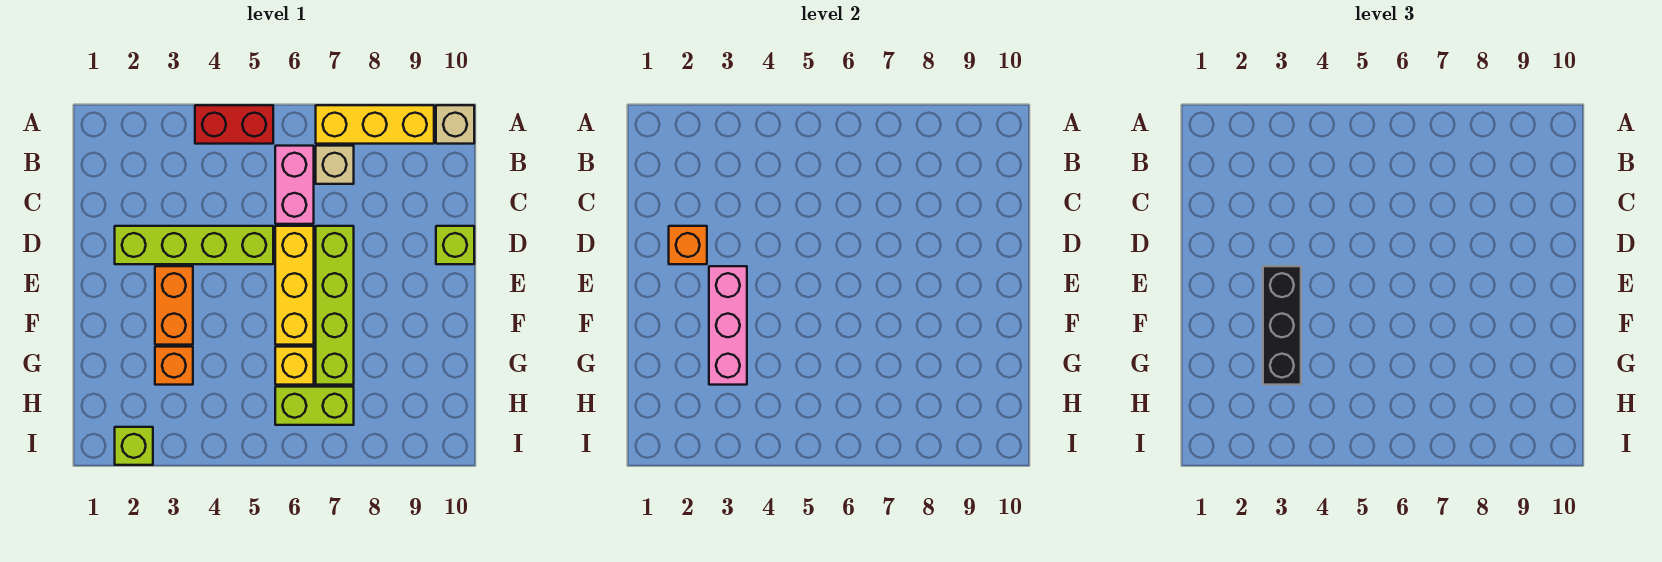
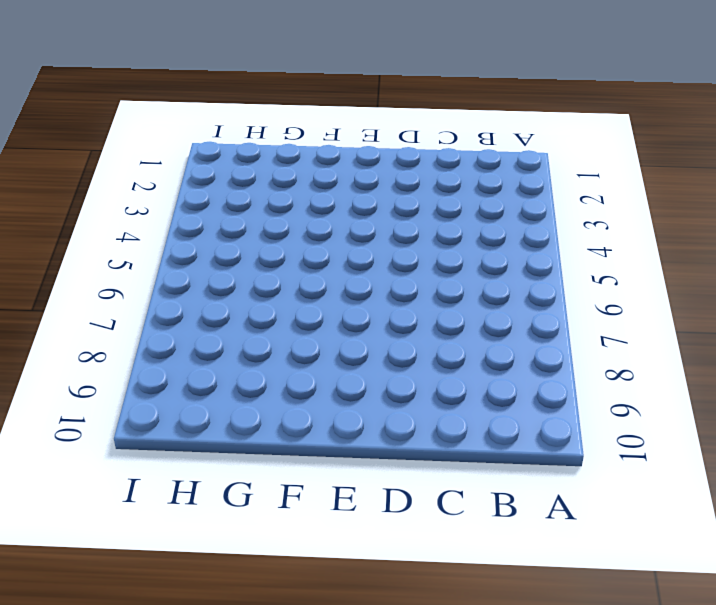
none -> red brick A4:A5 level 1
none -> yellow brick A7:A9 level 1
none -> tan brick A10 level 1

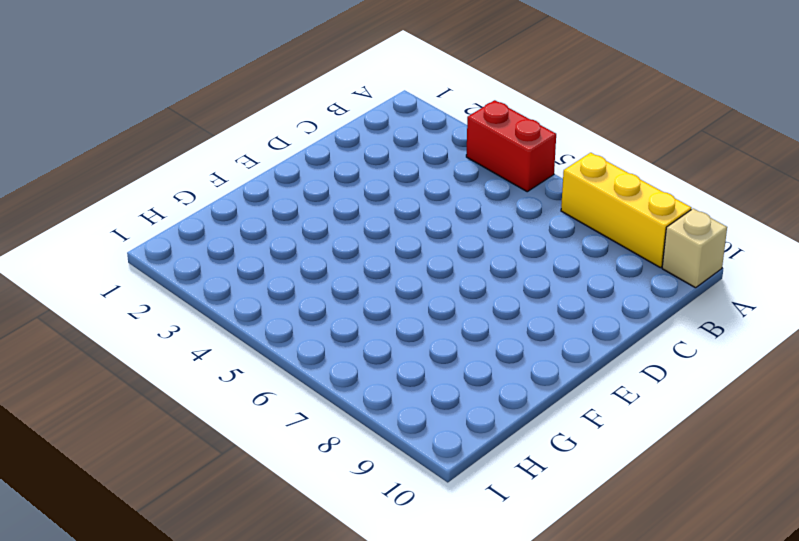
none -> pink brick B6:C6 level 1
none -> tan brick B7 level 1
none -> lime brick D2:D5 level 1

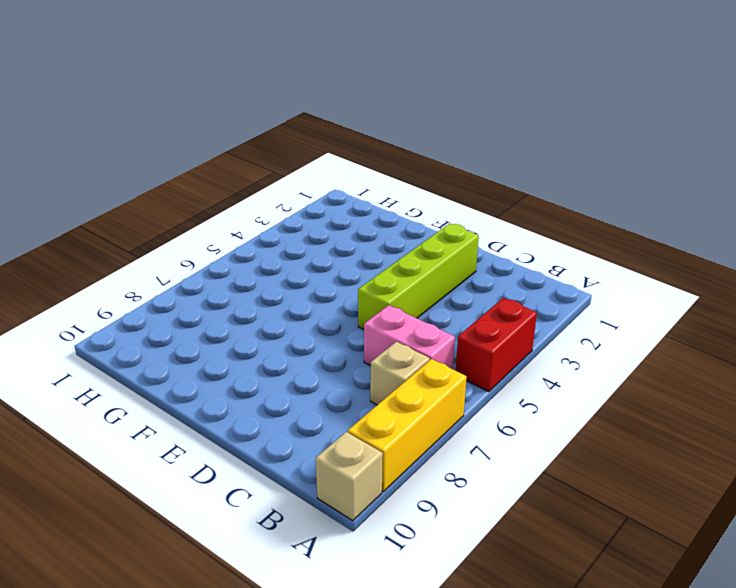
none -> yellow brick D6:F6 level 1
none -> lime brick D7:G7 level 1
none -> lime brick D10 level 1

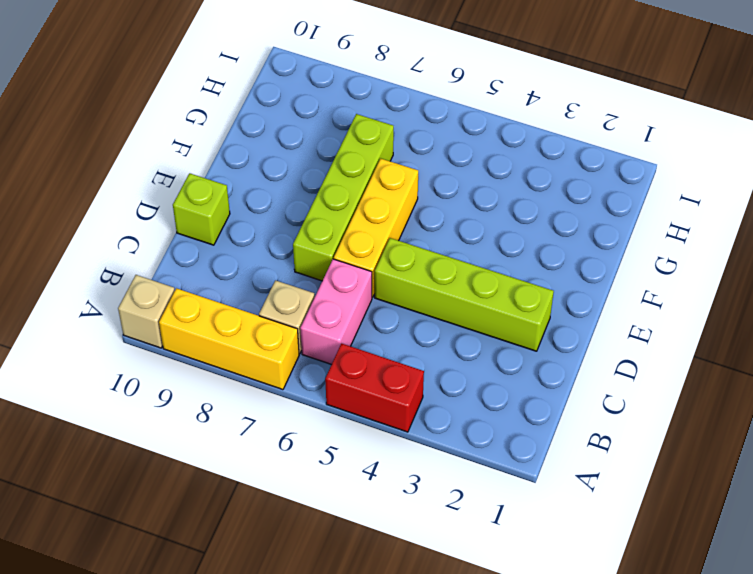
none -> orange brick E3:F3 level 1
none -> orange brick G3 level 1
none -> yellow brick G6 level 1

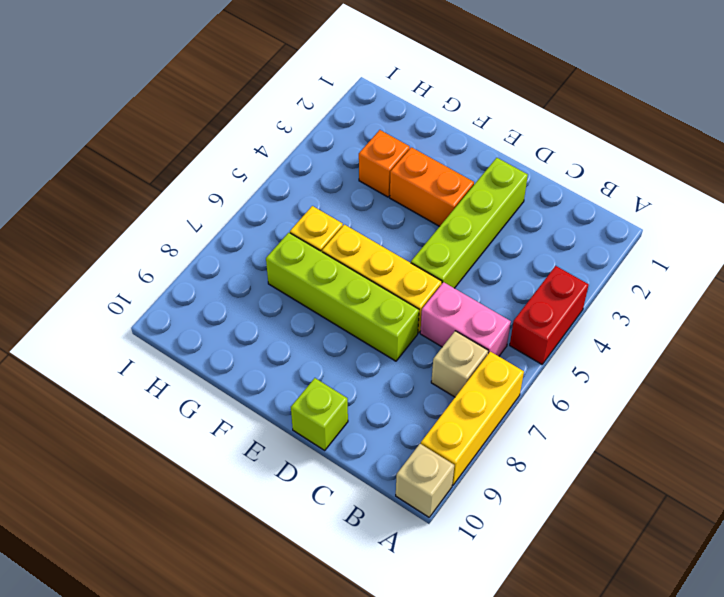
none -> lime brick H6:H7 level 1
none -> lime brick I2 level 1
none -> orange brick D2 level 2

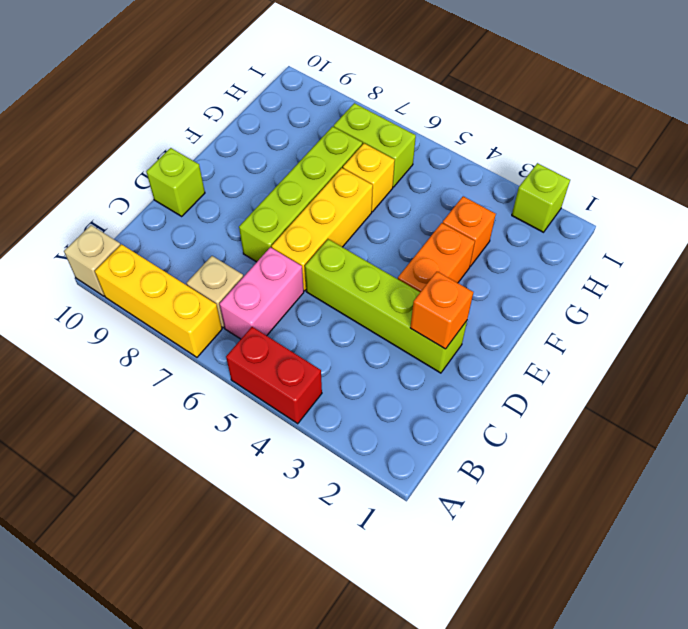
none -> pink brick E3:G3 level 2
none -> black brick E3:G3 level 3

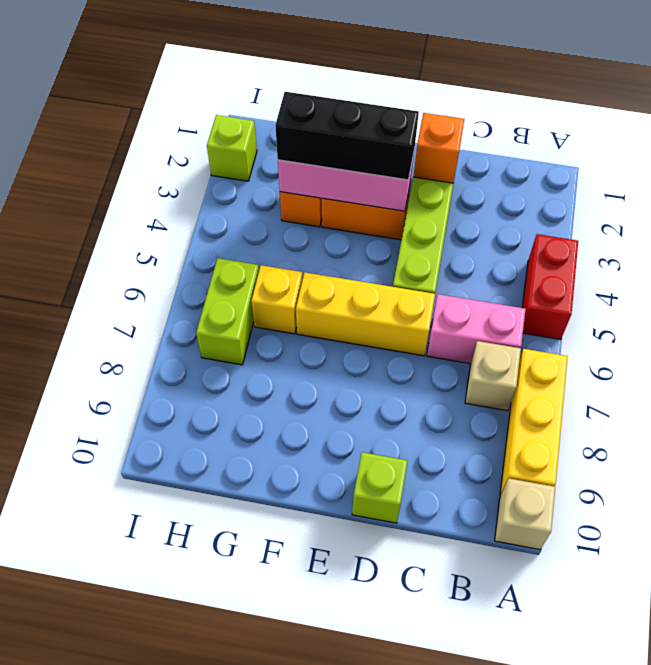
none -> lime brick D7:G7 level 1

